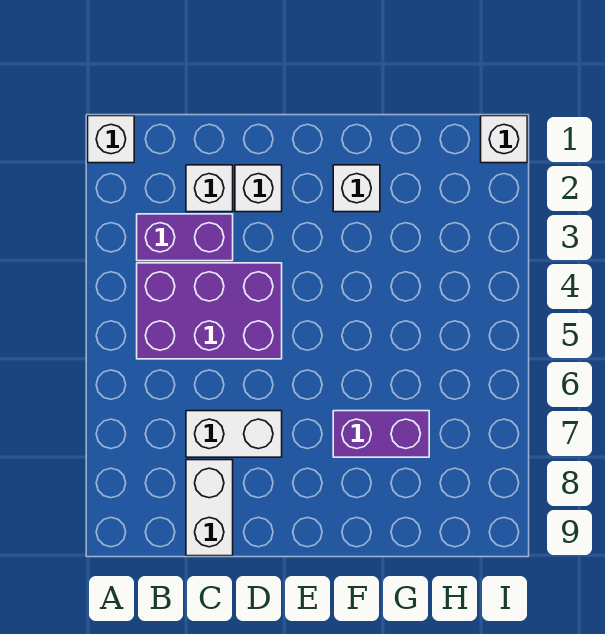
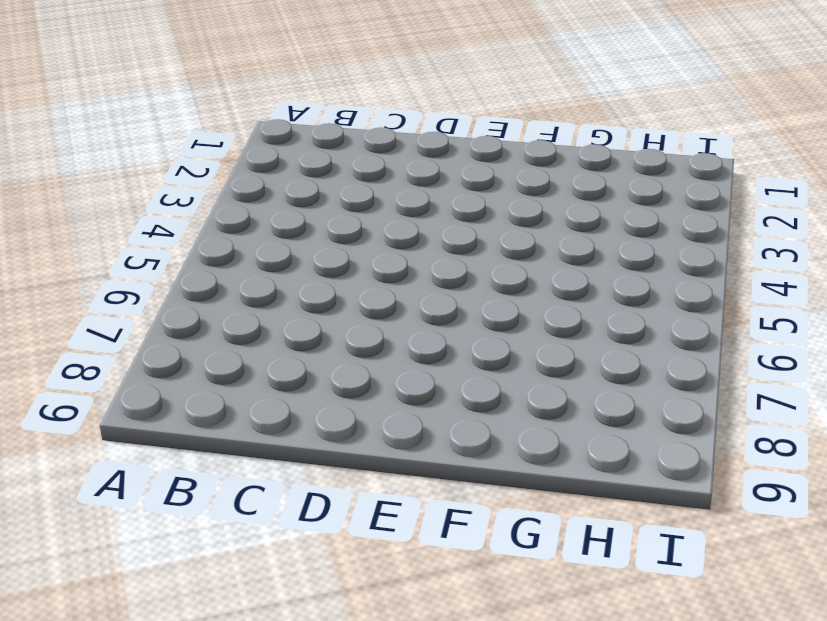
none -> white brick A1 level 1
none -> purple brick B3:C3 level 1

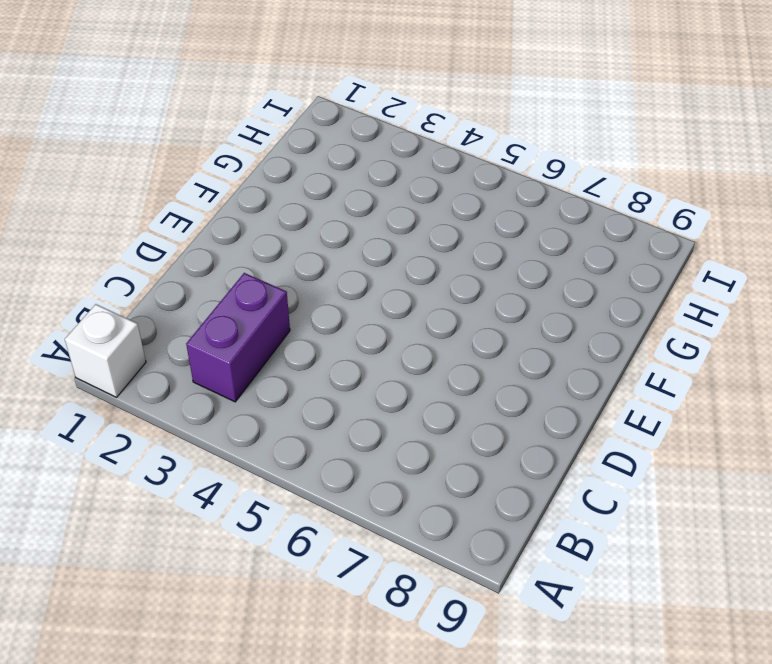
none -> purple brick B4:D5 level 1
none -> white brick C2 level 1

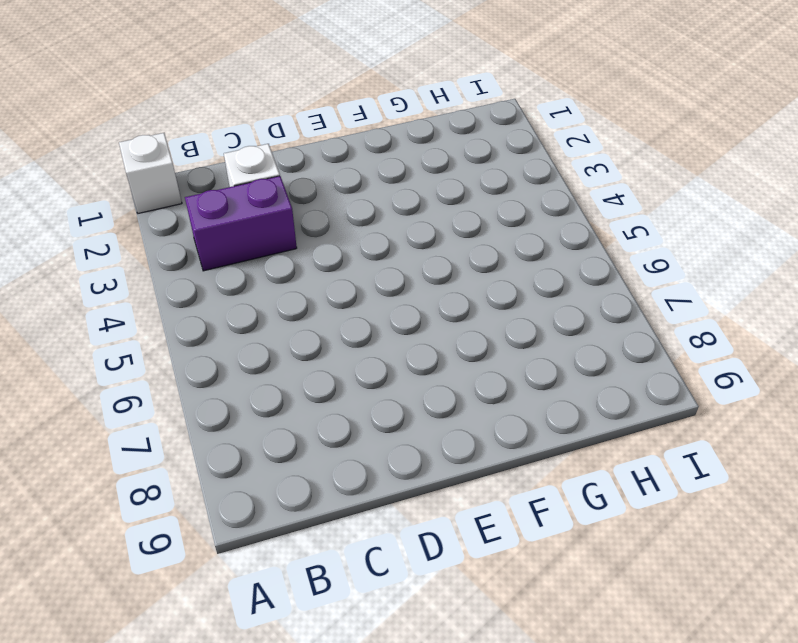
none -> purple brick B4:D5 level 1
none -> white brick C7:D7 level 1

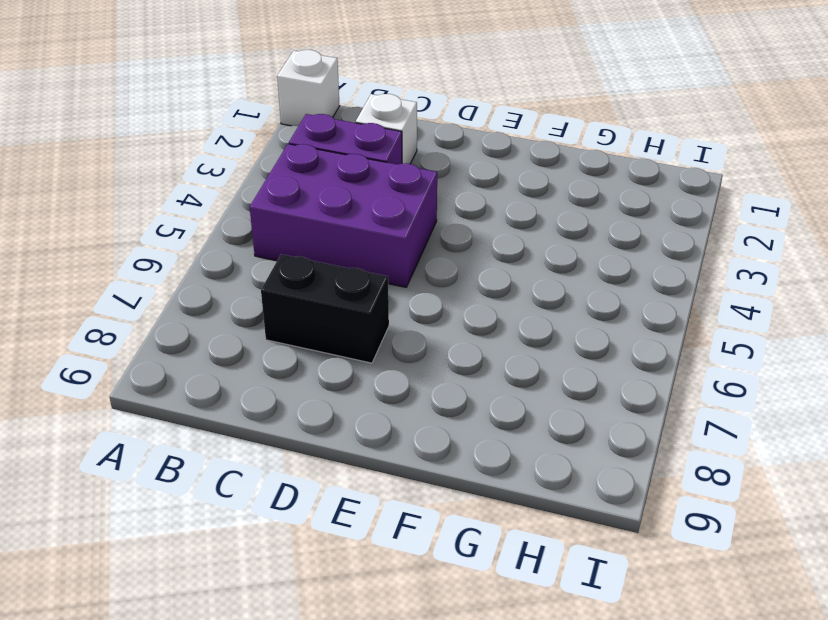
black brick C7:D7 level 1 -> white brick C7:D7 level 1
none -> white brick C8:C9 level 1
none -> white brick D2 level 1

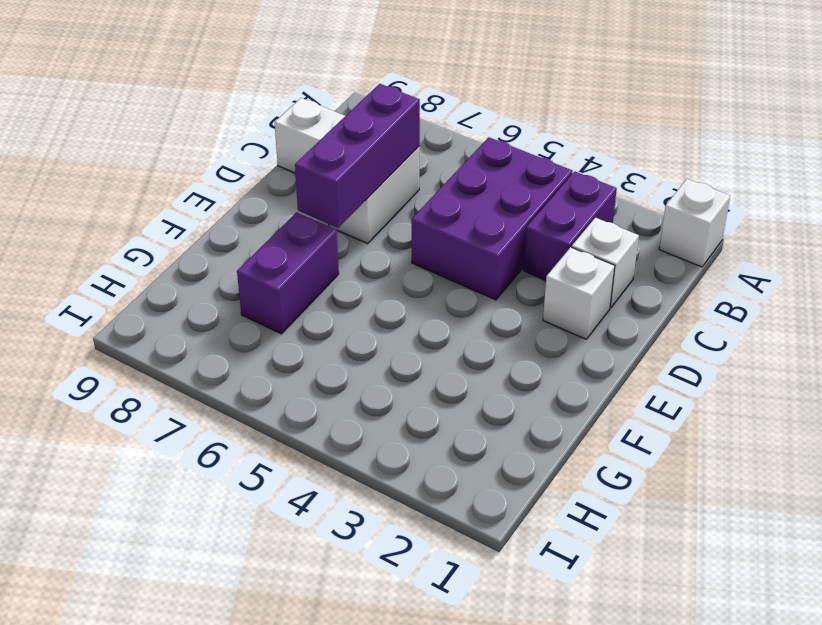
purple brick C7:E7 level 2 -> none
none -> white brick F2 level 1
none -> white brick I1 level 1

